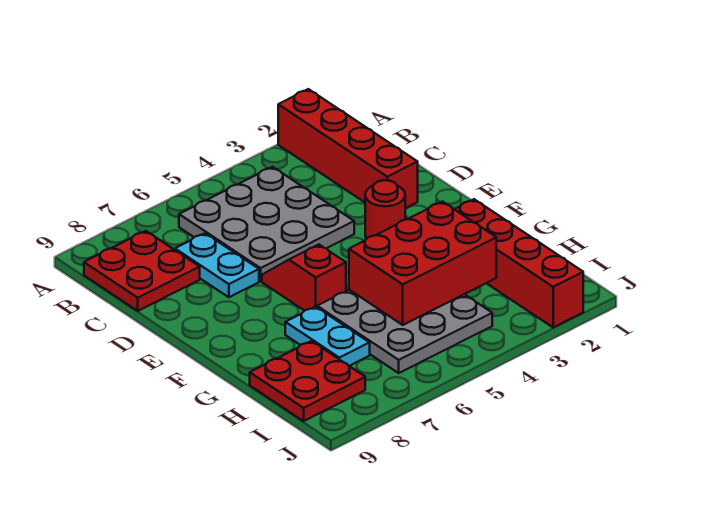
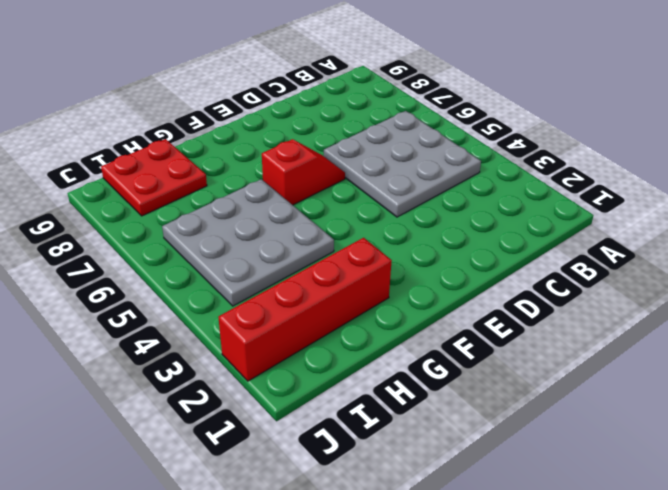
none -> red brick A2:D2 level 1
none -> red plate B8:C9 level 1

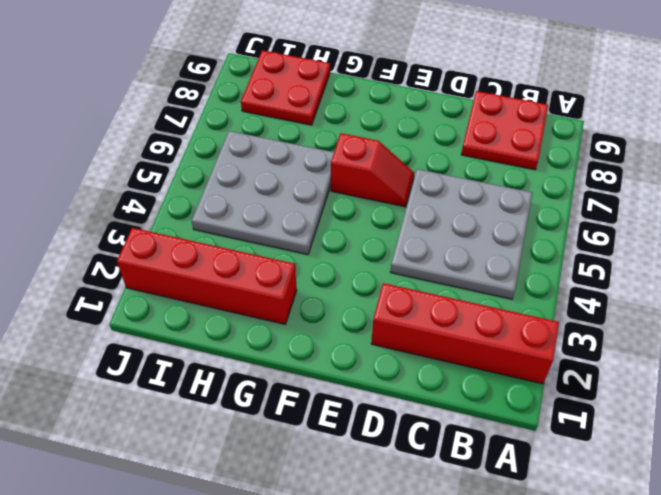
none -> cyan plate C7:D7 level 1
none -> red round brick E3 level 1

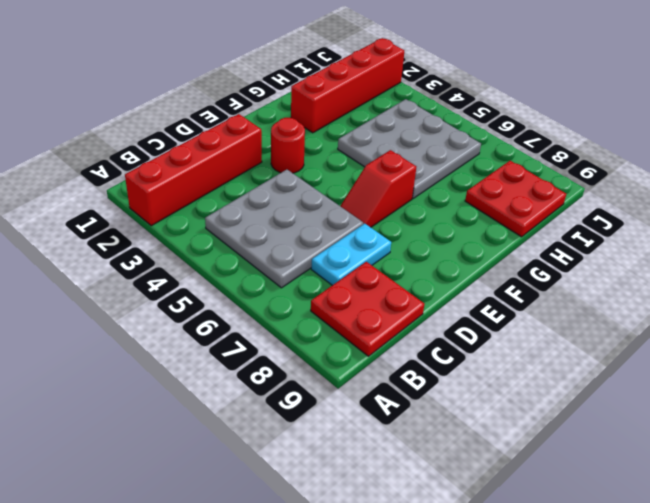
none -> cyan plate G7:H7 level 1
none -> red brick G3:H5 level 2

